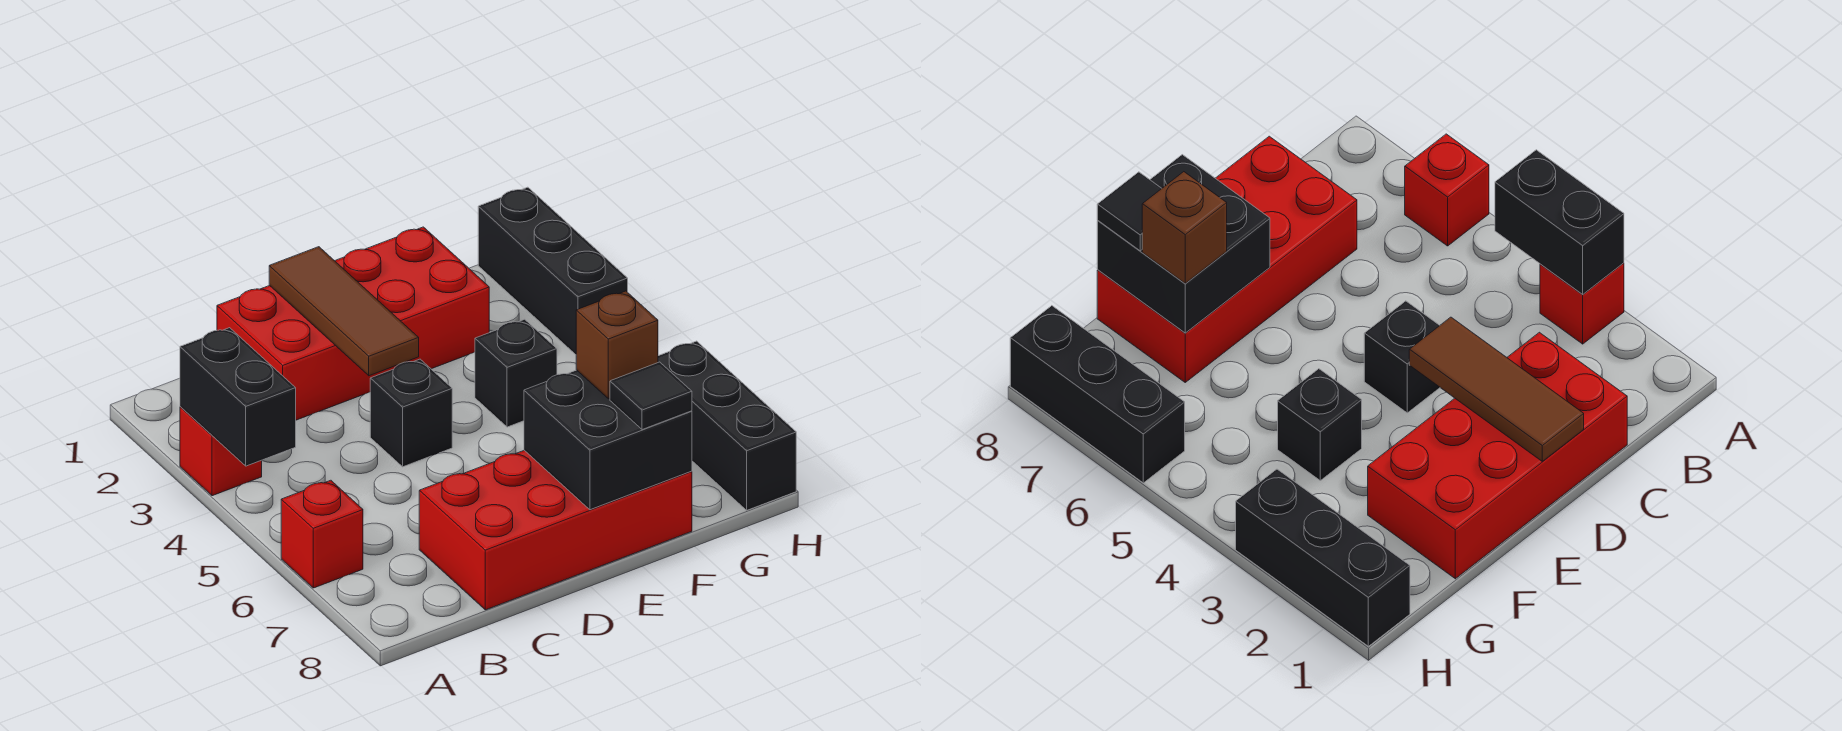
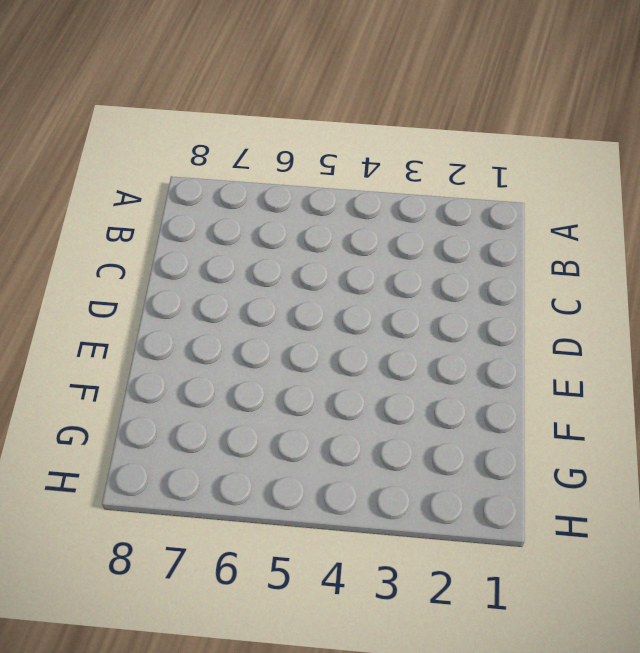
none -> red brick A3 level 1
none -> red brick A6 level 1
none -> red brick C1:F2 level 1

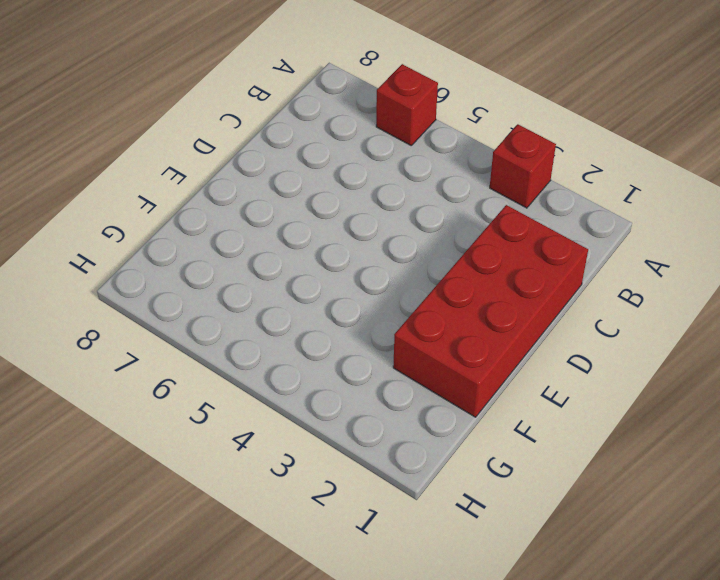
none -> red brick C7:F8 level 1
none -> black brick D4 level 1
none -> black brick F4 level 1

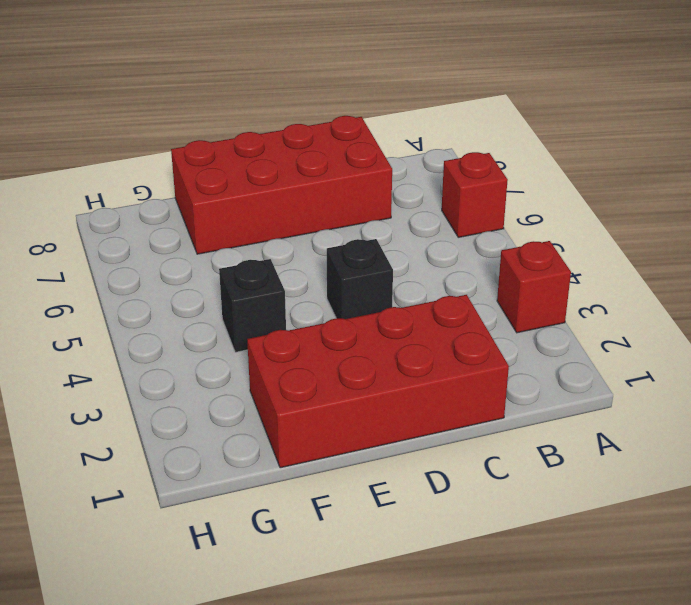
none -> black brick H1:H3 level 1
none -> black brick H6:H8 level 1
none -> black brick A3:A4 level 2

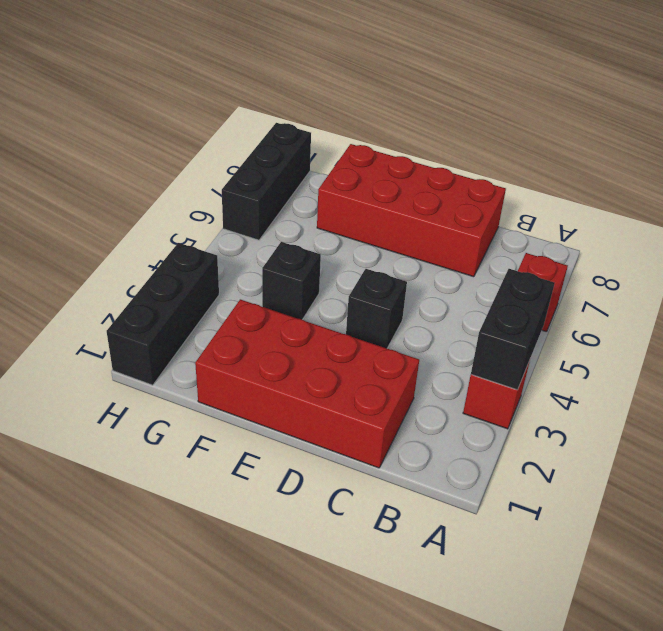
none -> brown tile D1:D3 level 2
none -> black brick E7:F8 level 2
none -> brown brick F7 level 3

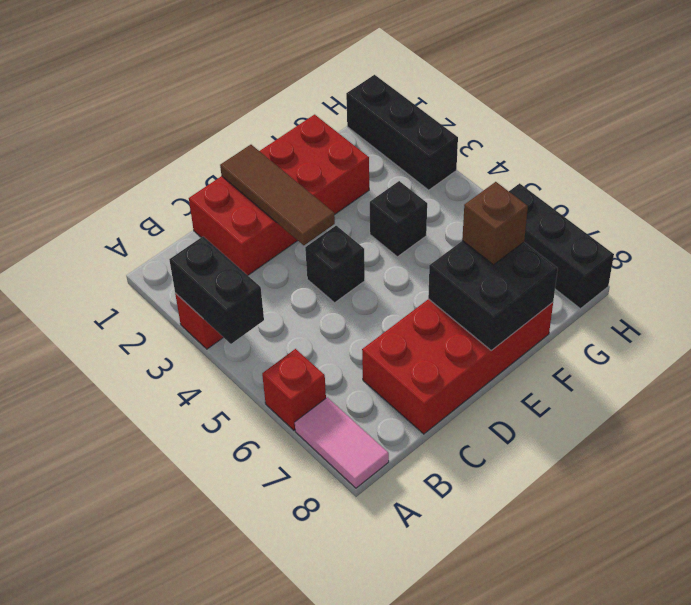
pink tile A7:A8 level 1 -> none
none -> black tile F8 level 3

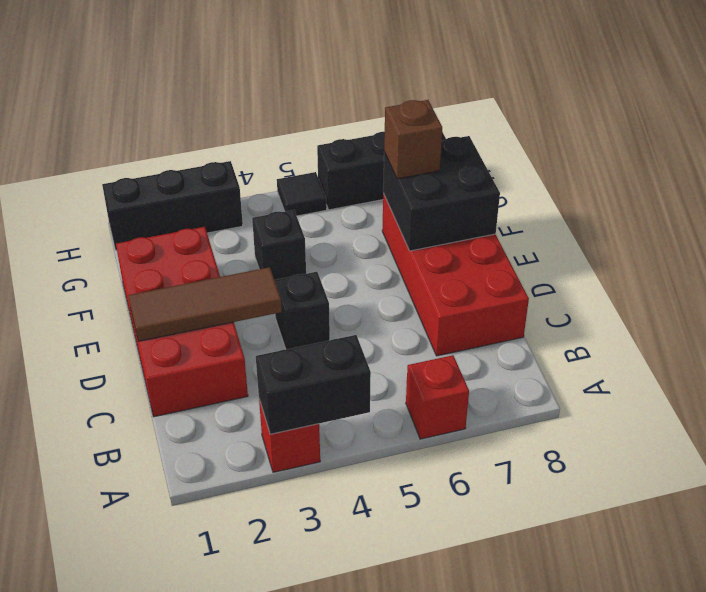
black tile H5 level 1 -> black tile F8 level 3

